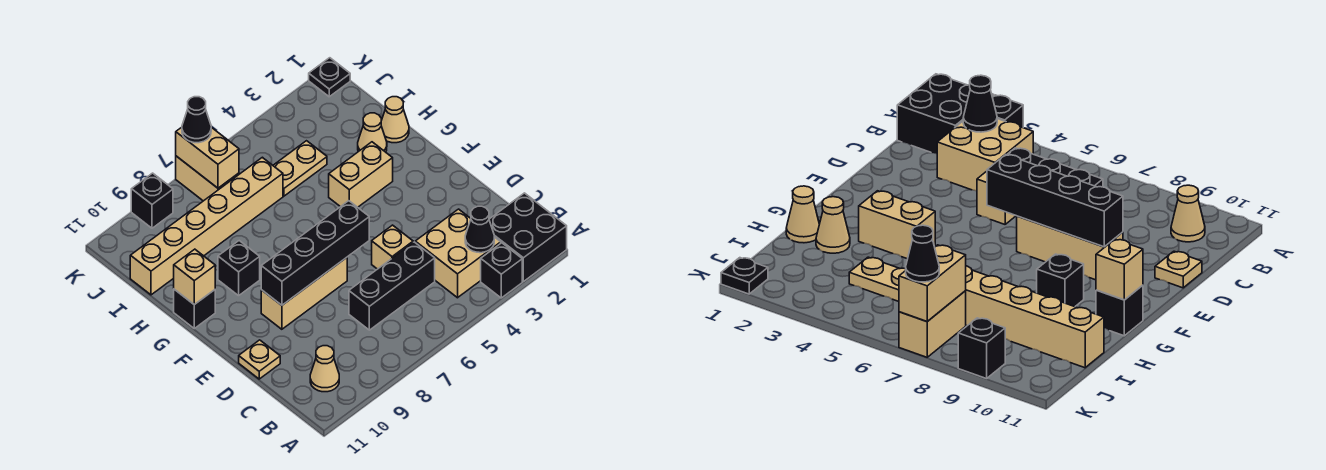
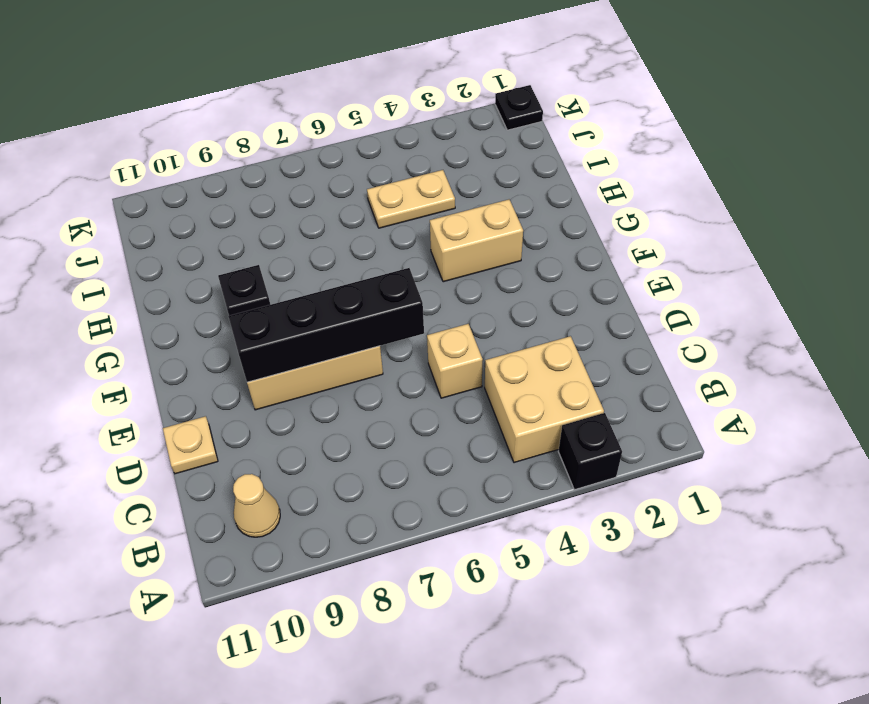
none -> black brick A1:B2 level 1
none -> black brick C5:C7 level 1
none -> black brick G11 level 1

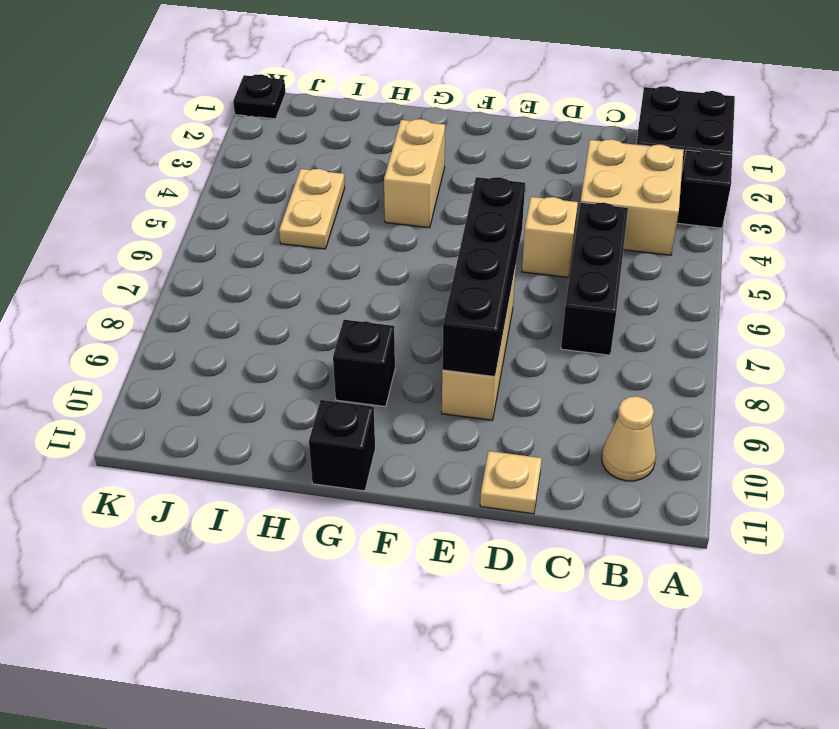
none -> tan cone H1 level 1
none -> tan cone H2 level 1
none -> tan brick I6:I11 level 1

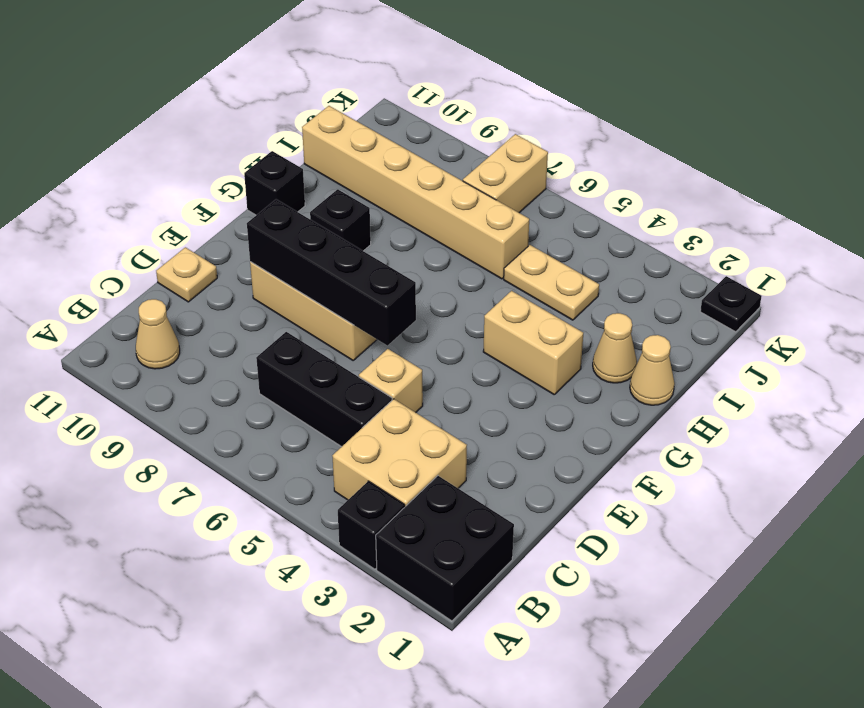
none -> black brick K9 level 1
none -> black cone B3 level 2
none -> tan brick G11 level 2

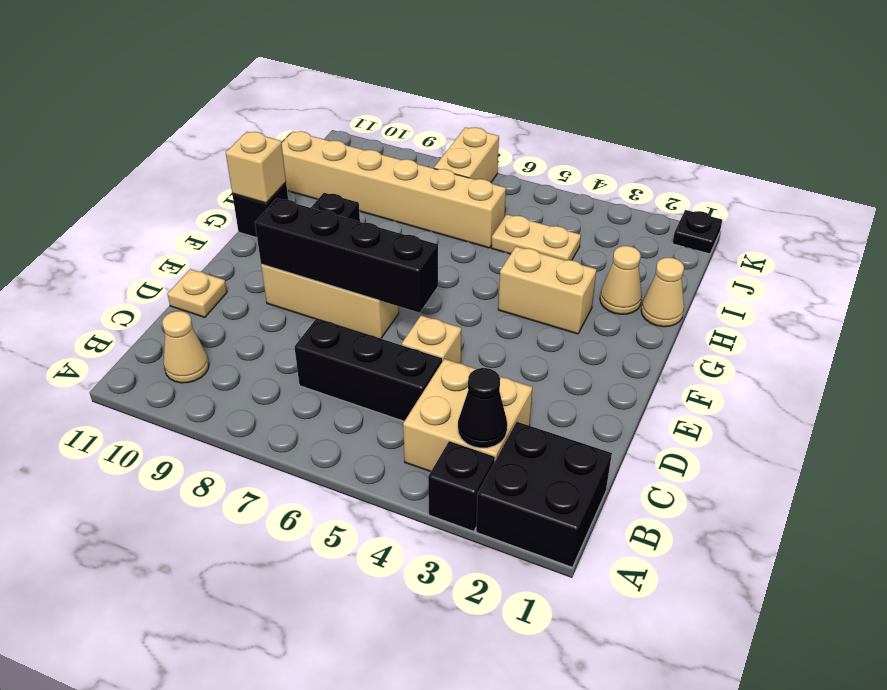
none -> black brick K9 level 1
none -> tan brick J7:K7 level 2
none -> black cone K7 level 3

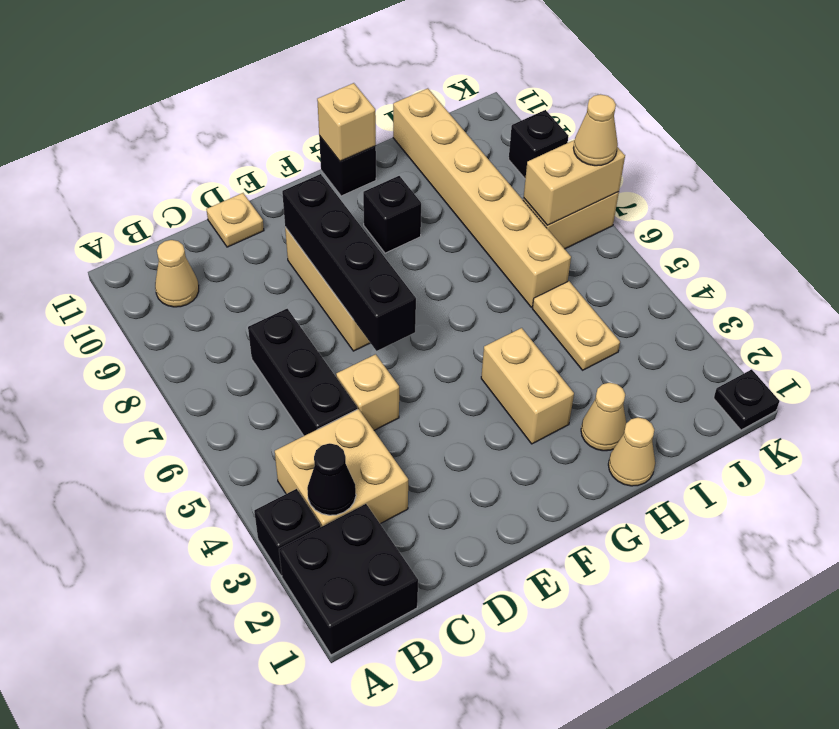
tan cone K7 level 3 -> black cone K7 level 3

